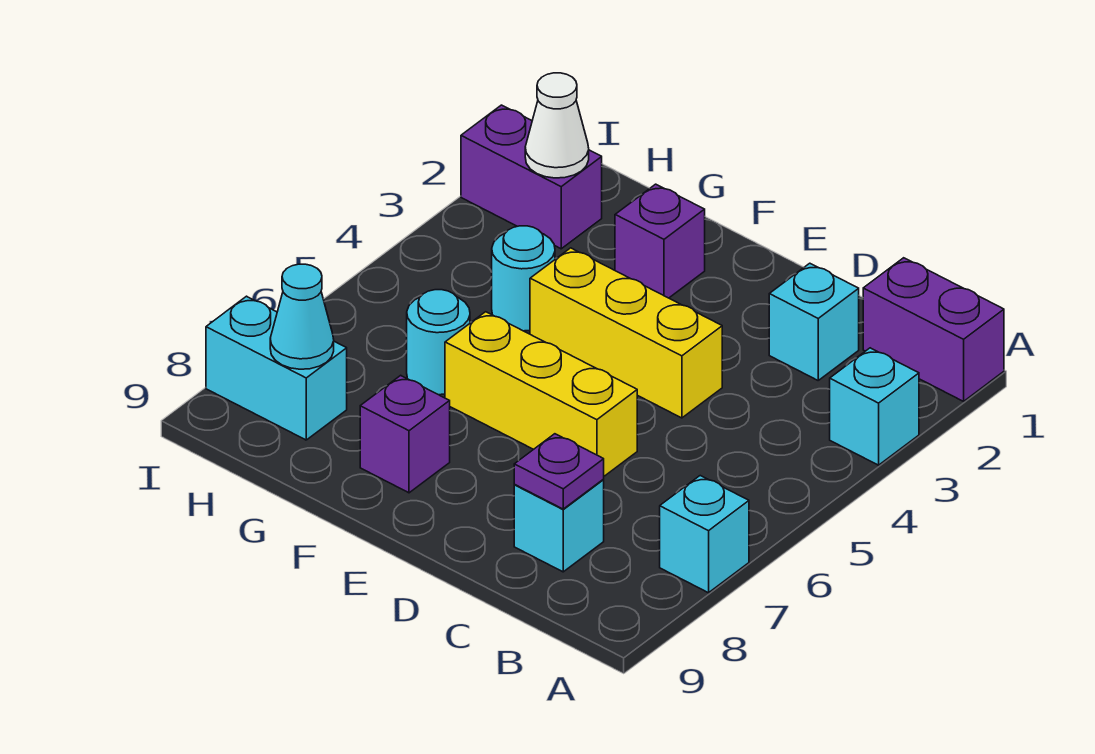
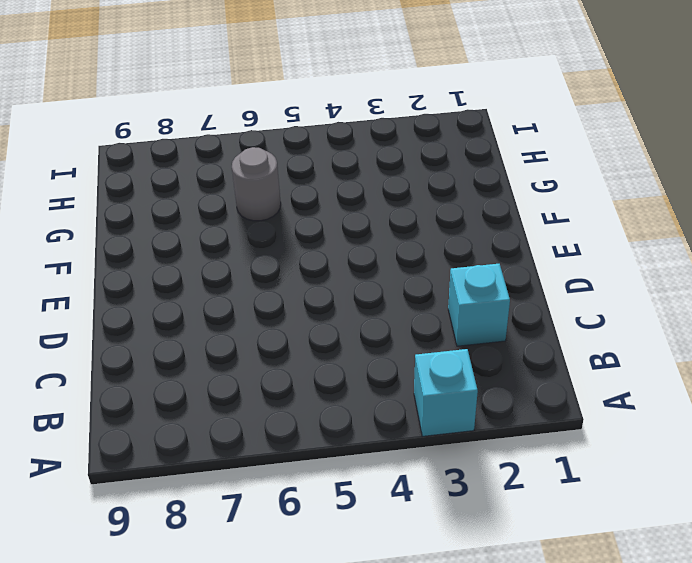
grey round brick G6 level 1 -> cyan round brick G6 level 1
none -> purple brick A1:B1 level 1
none -> cyan brick A7 level 1
none -> cyan brick C8 level 1

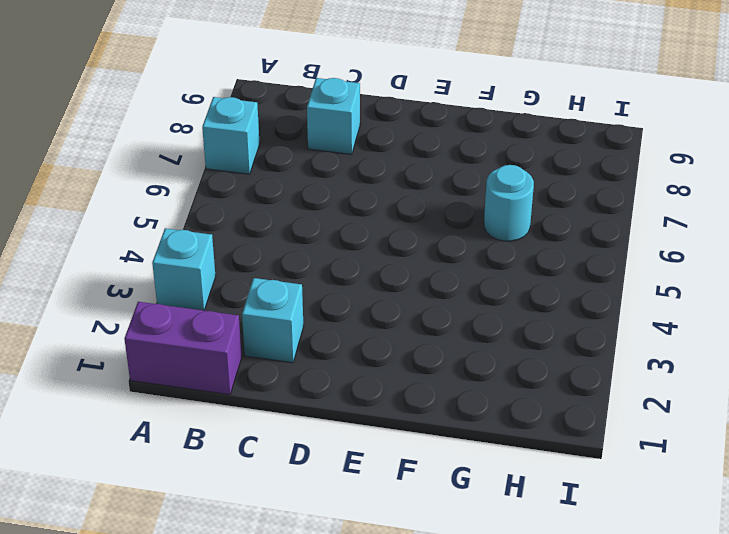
none -> yellow brick D4:F4 level 1
none -> yellow brick D6:F6 level 1
none -> purple brick F2 level 1

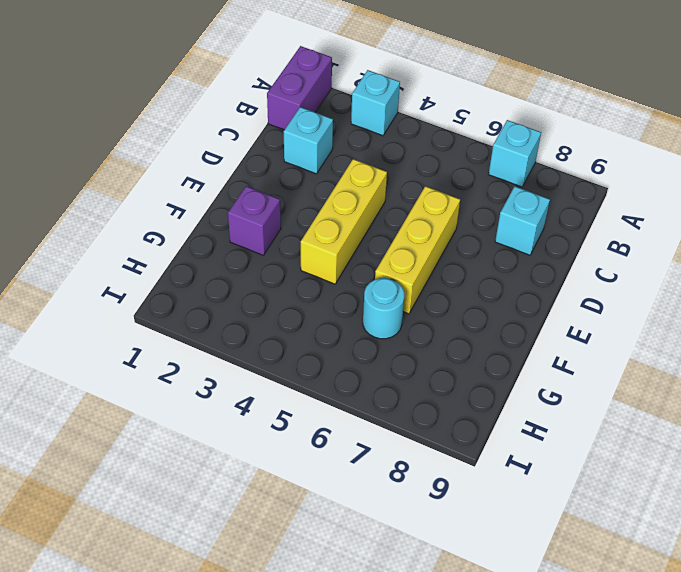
none -> purple brick F8 level 1
none -> cyan round brick G4 level 1
none -> purple brick H2:I2 level 1

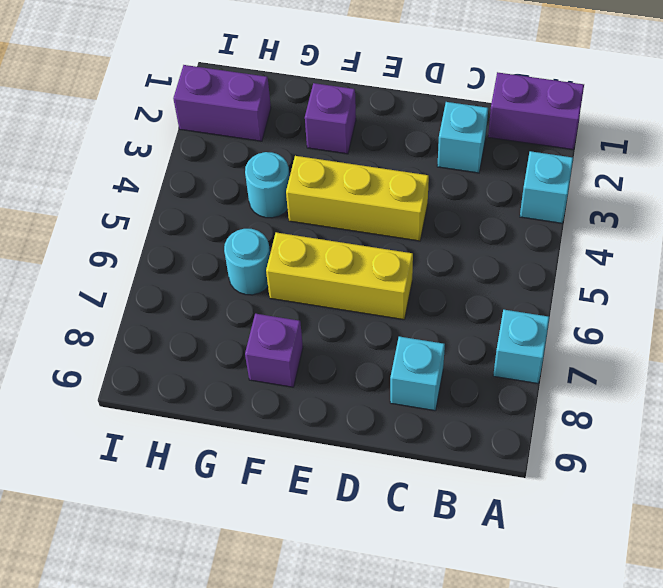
none -> cyan brick H8:I8 level 1
none -> purple plate C8 level 2
none -> white cone H2 level 2

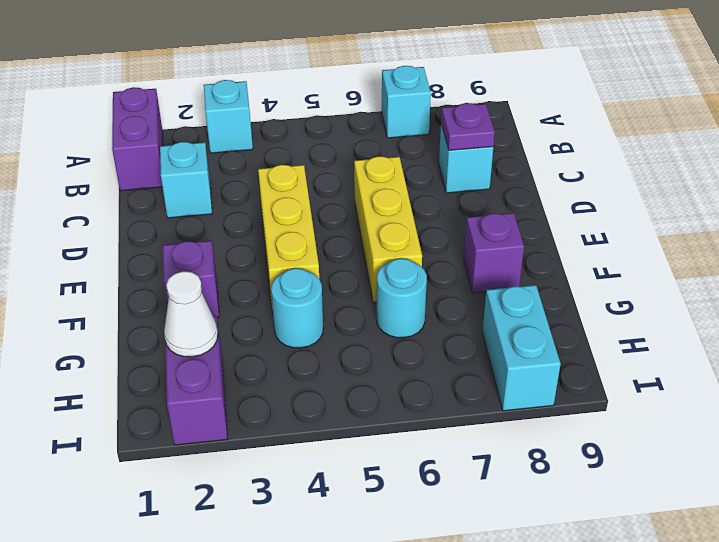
none -> cyan cone H8 level 2

